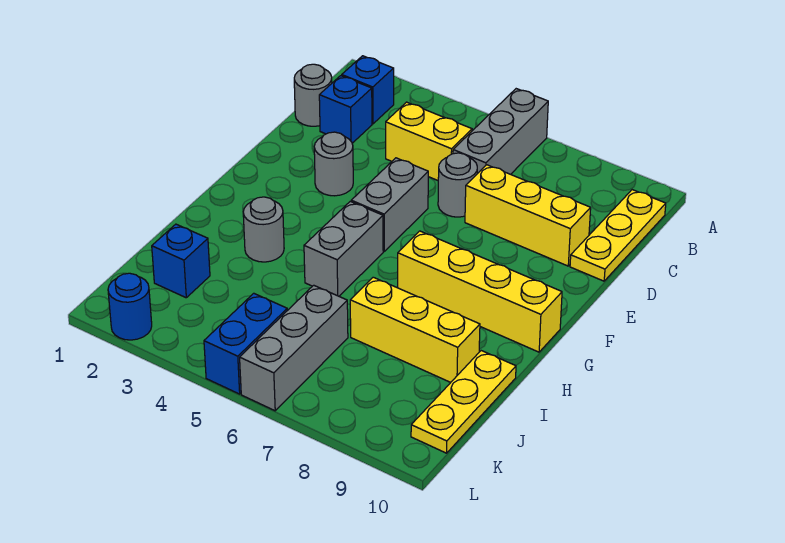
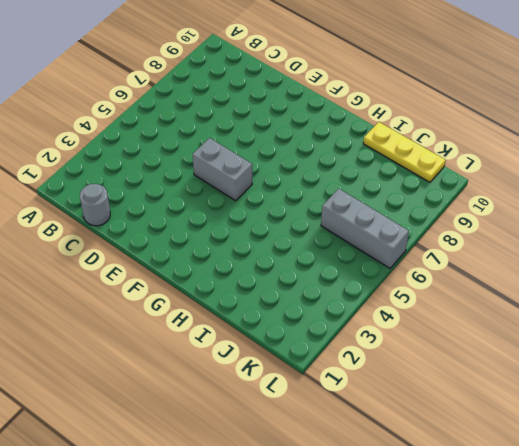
none -> grey brick A6:C6 level 1
none -> blue brick B2 level 1
none -> yellow plate B10:D10 level 1

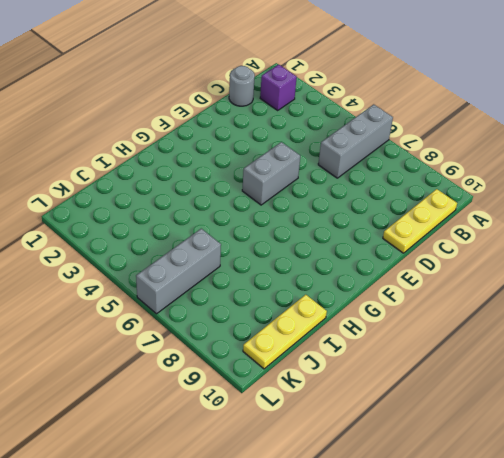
purple brick B2 level 1 -> blue brick B2 level 1
none -> blue brick C2 level 1
none -> yellow brick C4:C5 level 1
none -> grey round brick D6 level 1

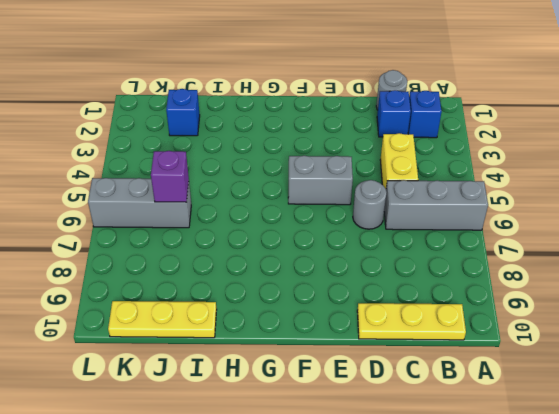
purple brick J6 level 2 -> none
none -> yellow brick D7:D9 level 1
none -> grey round brick E3 level 1
none -> grey brick G5:H5 level 1

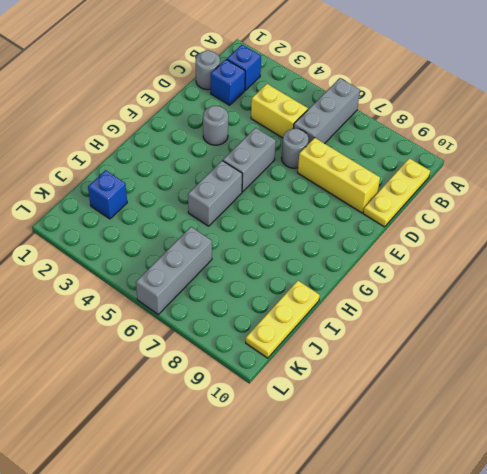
none -> yellow brick G7:G10 level 1
none -> grey round brick H3 level 1
none -> yellow brick I7:I9 level 1

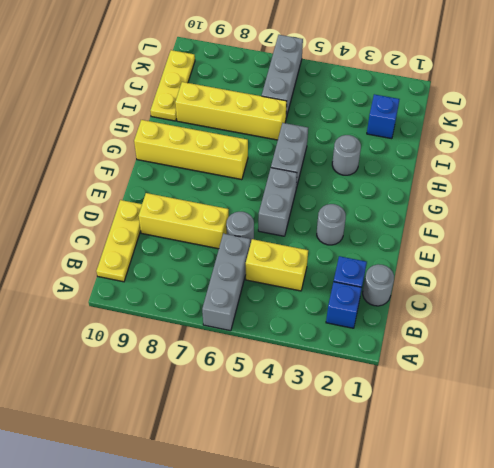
yellow brick I6:I9 level 1 -> yellow brick I7:I9 level 1
none -> blue brick K5:L5 level 1
none -> blue round brick L2 level 1

